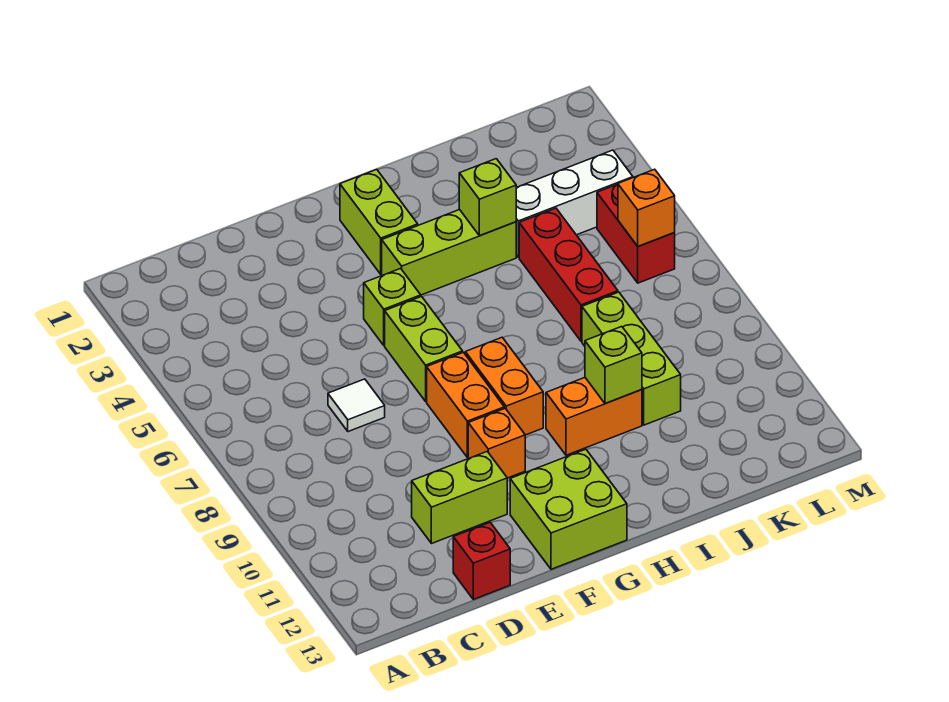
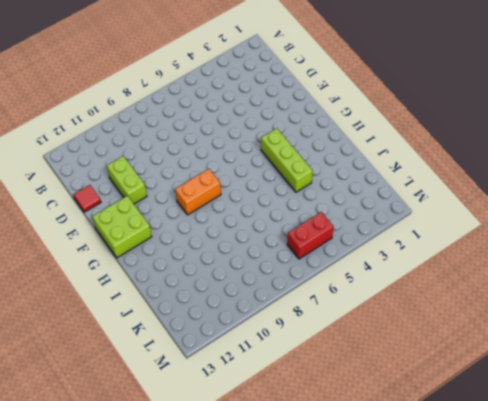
red tile D13 level 1 -> red brick D13 level 1
none -> white tile D7 level 1
none -> lime brick F5 level 1
none -> lime brick F6:F7 level 1

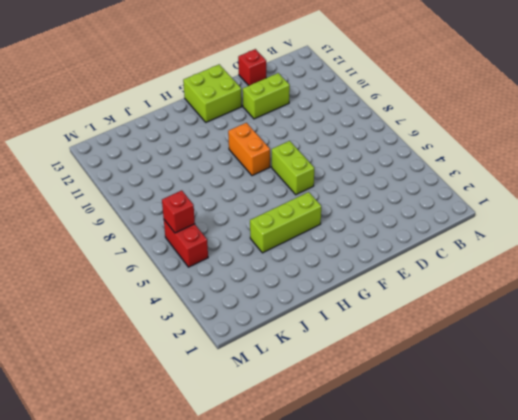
red brick L6 level 2 -> orange brick L6 level 2
none -> white tile D7 level 1
none -> lime brick F5 level 1
none -> orange brick F8:F9 level 1

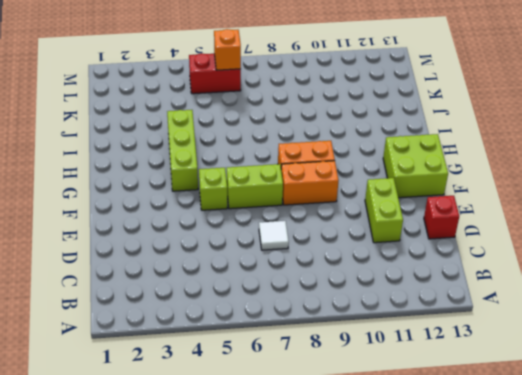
none -> orange brick F10 level 1
none -> lime brick G2:G3 level 1
none -> orange brick H10:I10 level 1

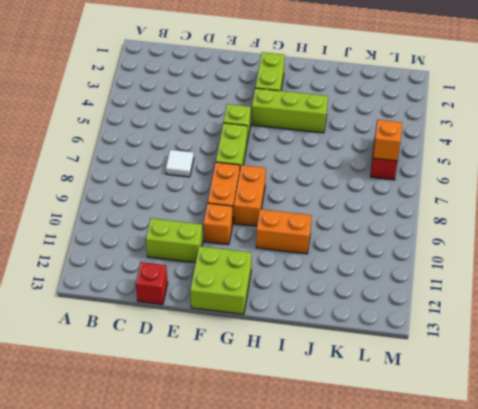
none -> white brick J4:L4 level 1
none -> red brick J5:J7 level 1
none -> lime brick J8:J10 level 1

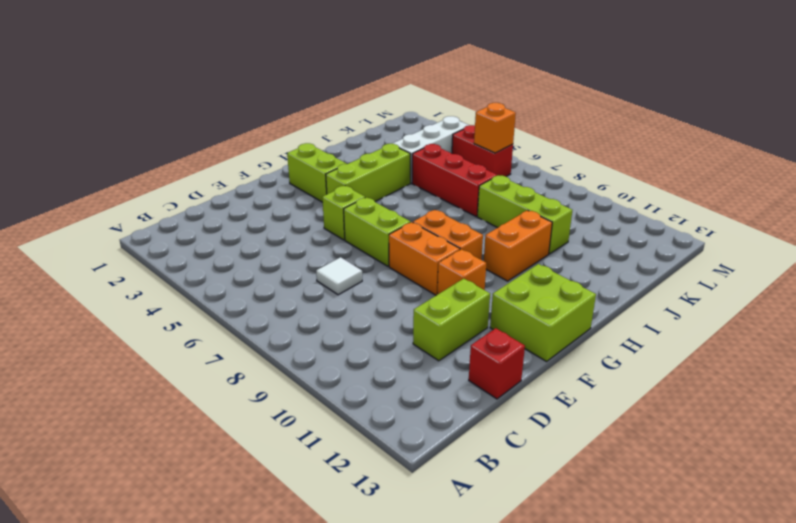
none -> lime brick I4 level 2
none -> lime brick I10 level 2

